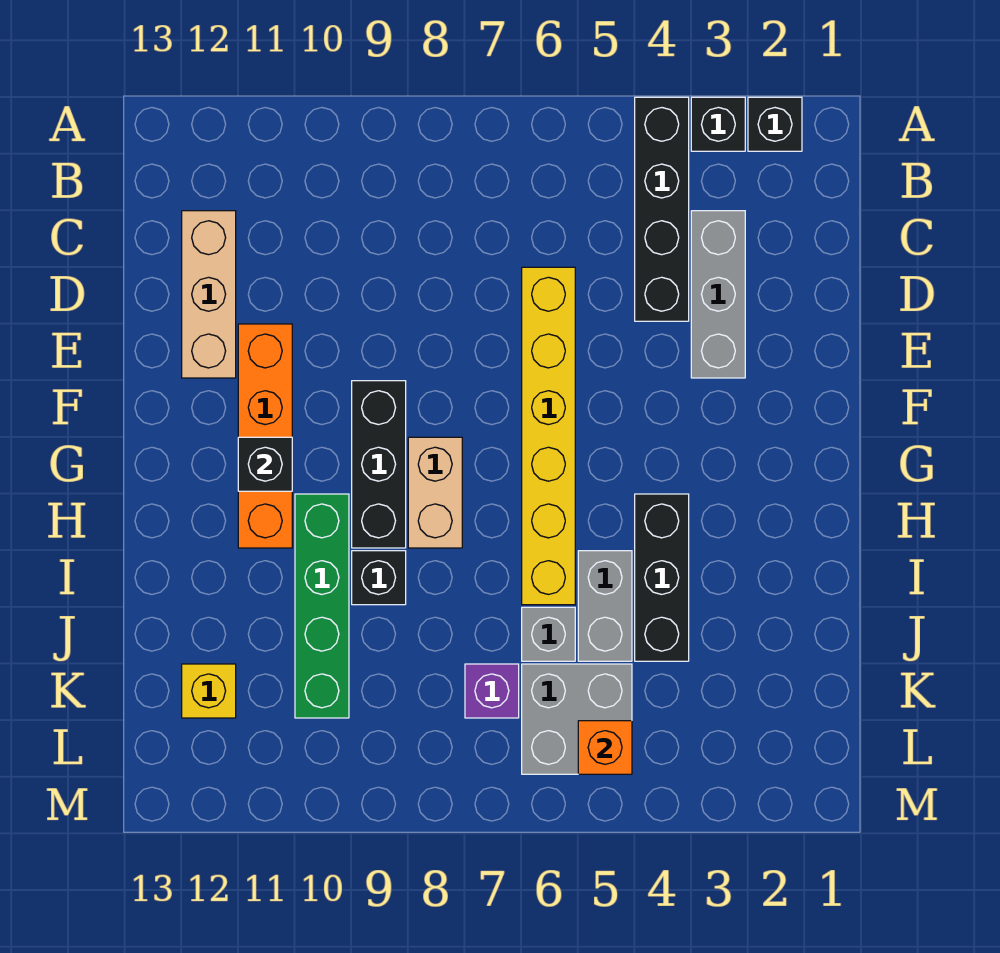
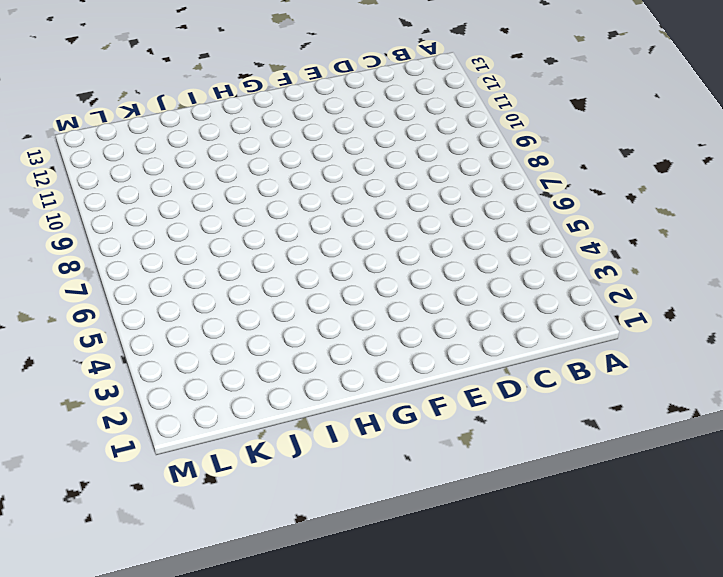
none -> black brick A2 level 1
none -> black brick A3 level 1
none -> black brick A4:D4 level 1

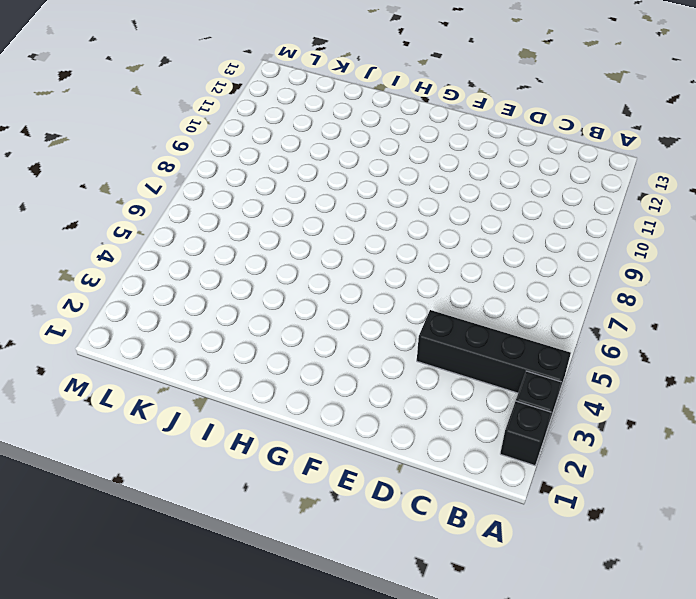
none -> grey brick C3:E3 level 1
none -> tan brick C12:E12 level 1
none -> yellow brick D6:I6 level 1

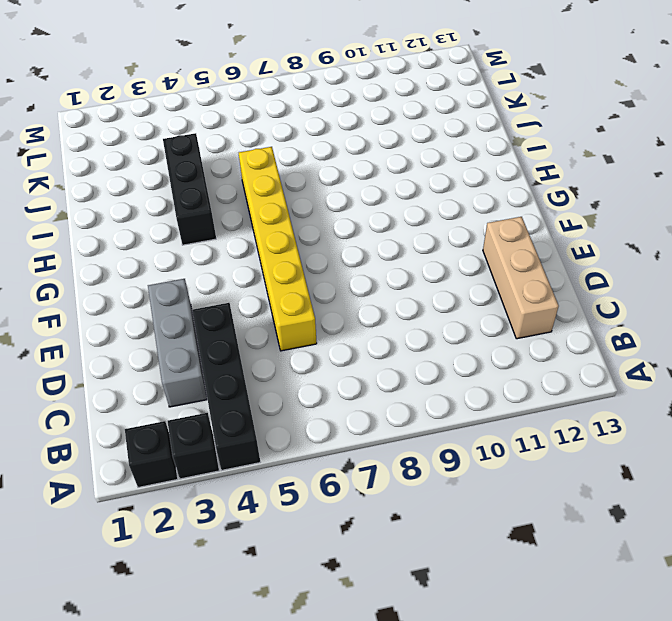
none -> orange brick E11:H11 level 1
none -> black brick F9:H9 level 1
none -> tan brick G8:H8 level 1

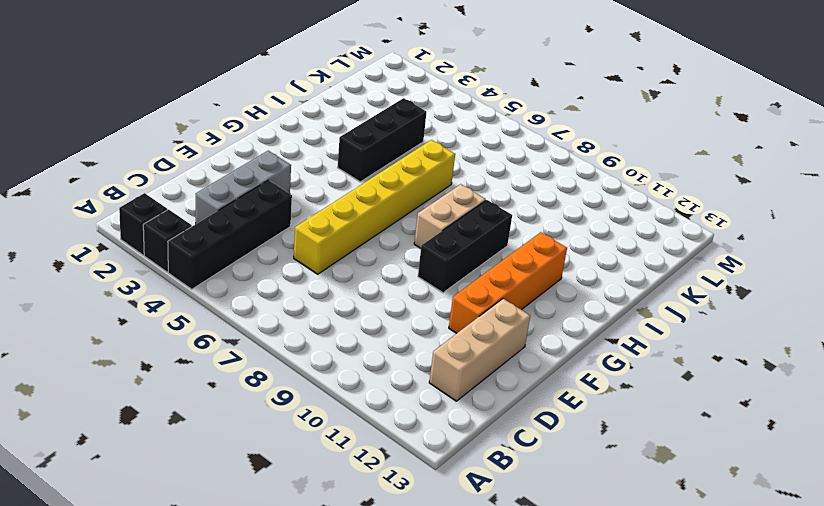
none -> green brick H10:K10 level 1
none -> grey brick I5:J5 level 1
none -> black brick I9 level 1

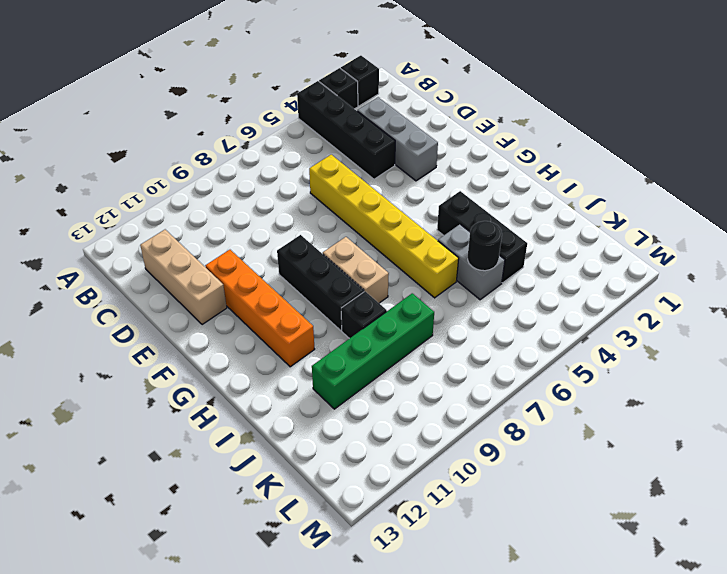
black round brick J5 level 2 -> none
green brick J8:J11 level 1 -> green brick H10:K10 level 1
none -> grey brick J6 level 1
none -> grey brick K5:L6 level 1
none -> purple brick K7 level 1

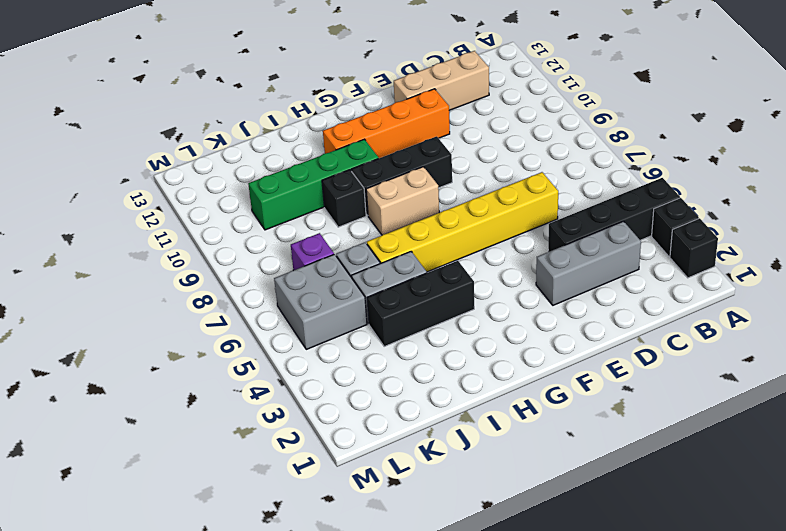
none -> yellow brick K12 level 1
none -> black brick G11 level 2
none -> orange brick L5 level 2

